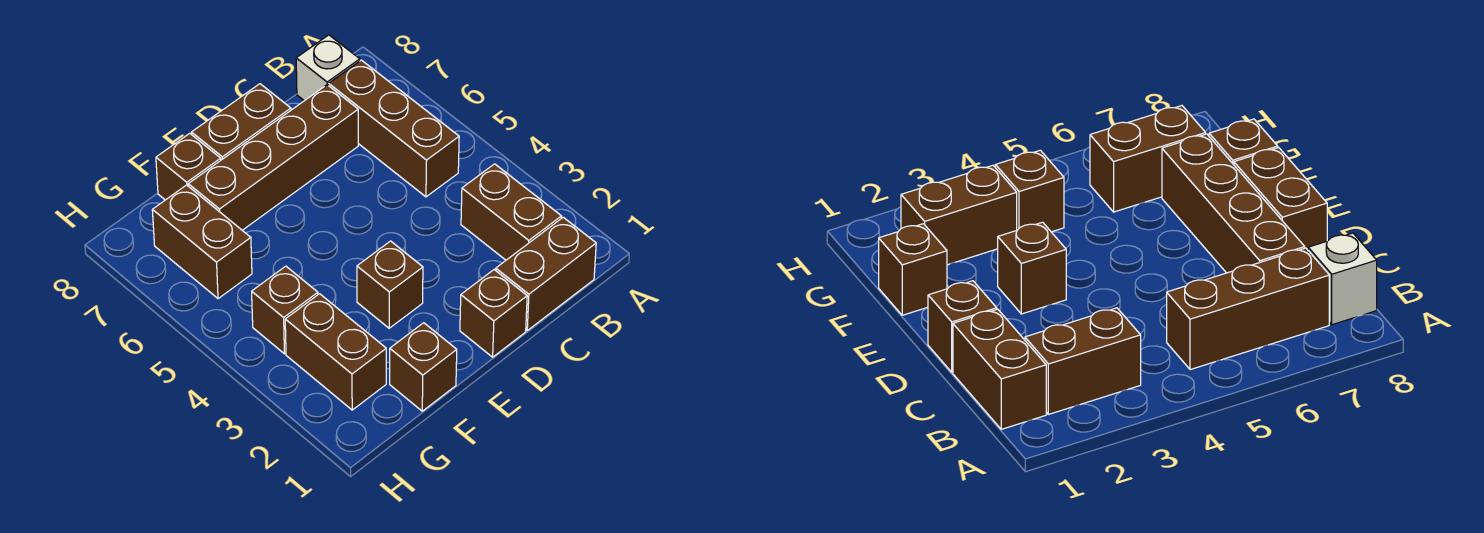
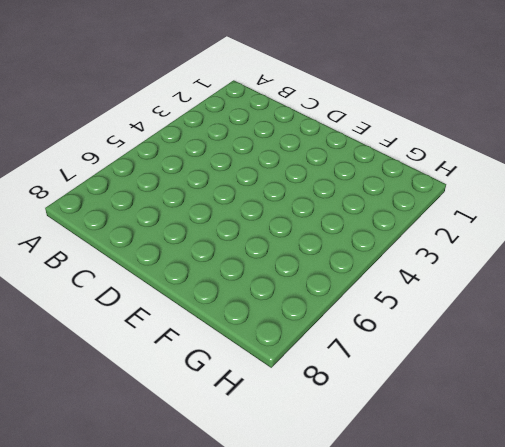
none -> brown brick B1:C1 level 1
none -> brown brick B2:B3 level 1
none -> brown brick B5:B7 level 1

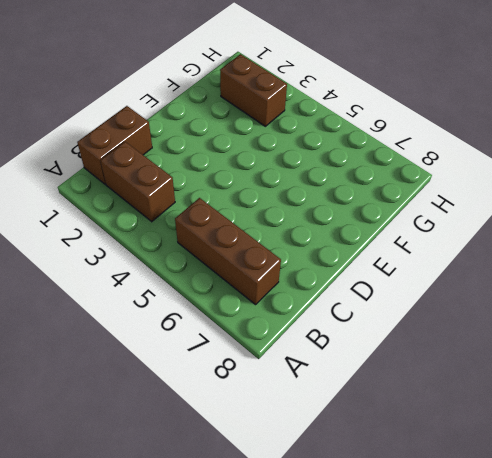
none -> white brick B8 level 1
none -> brown brick C7:F7 level 1
none -> brown brick D1 level 1

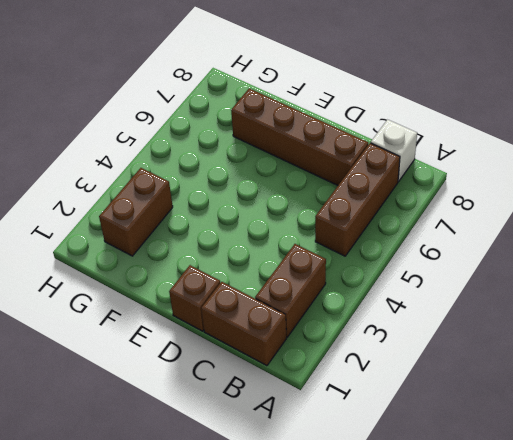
none -> brown brick D8:E8 level 1
none -> brown brick E3 level 1
none -> brown brick F1 level 1

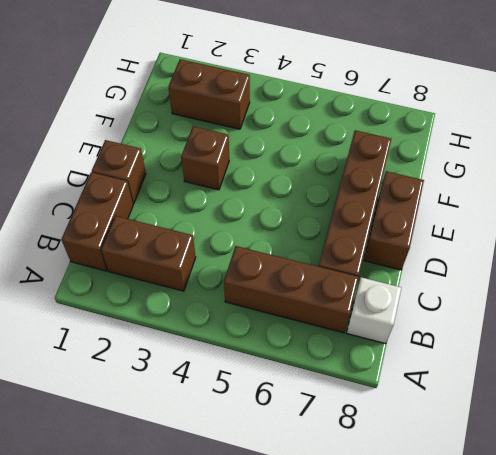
none -> brown brick F1 level 1
none -> brown brick F8 level 1
none -> brown brick G4 level 1

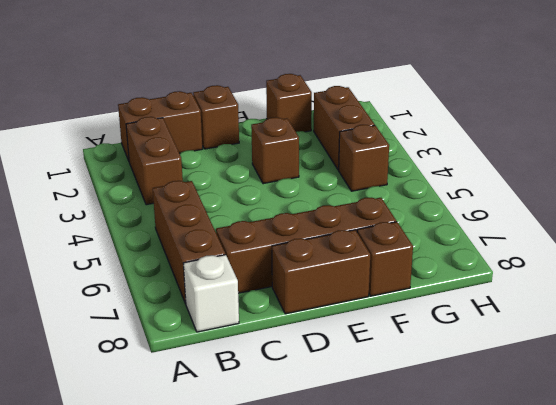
none -> brown brick G6:G7 level 1

